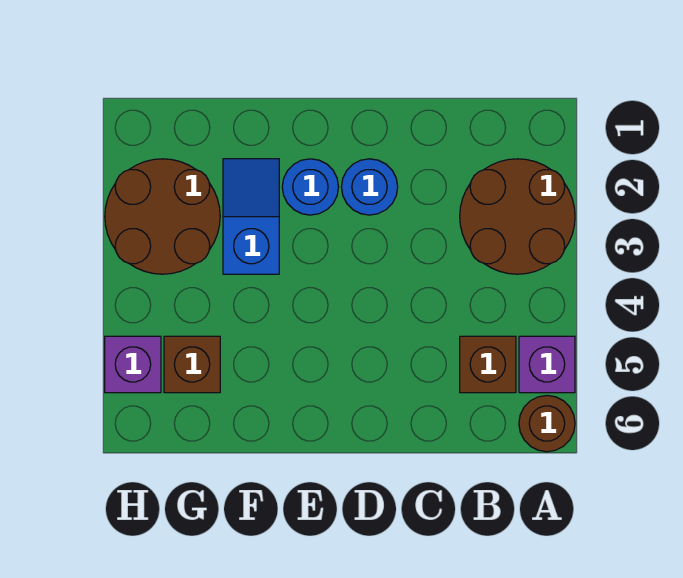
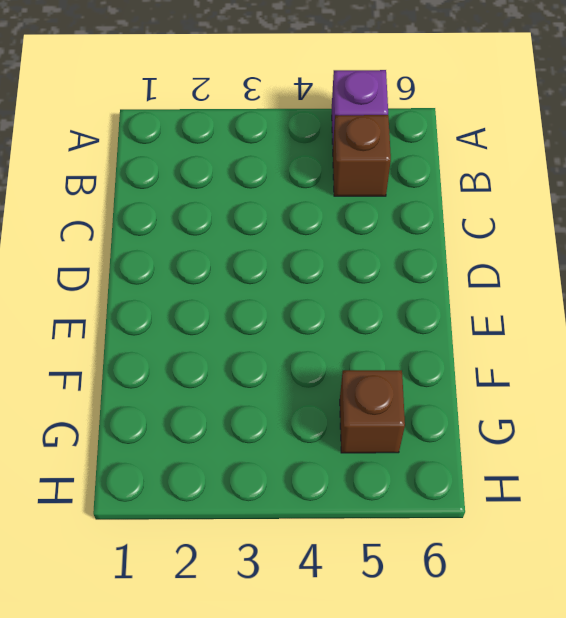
none -> brown round brick A2:B3 level 1
none -> brown round brick A6 level 1

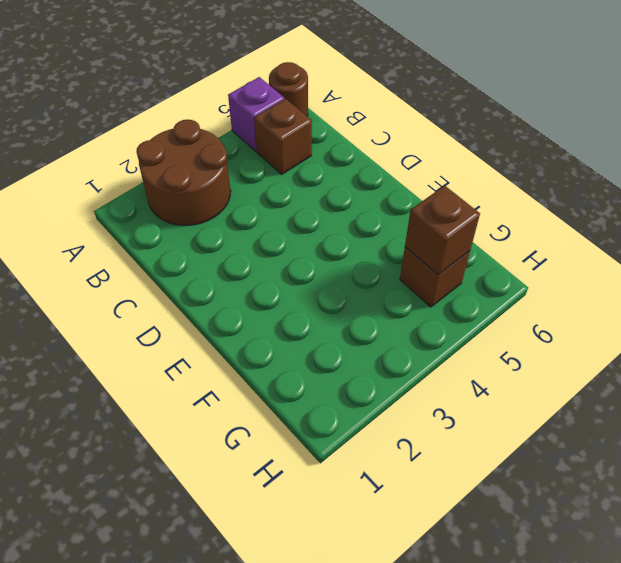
brown brick G5 level 2 -> none
none -> blue round brick D2 level 1
none -> blue round brick E2 level 1

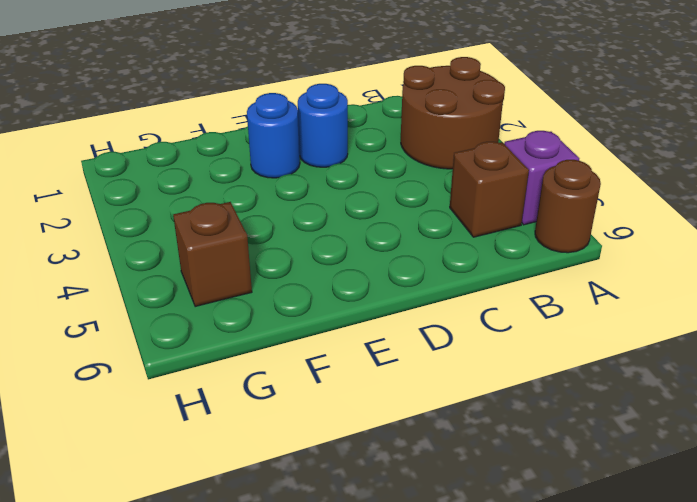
none -> blue slope F2:F3 level 1 top 3
none -> brown round brick G2:H3 level 1

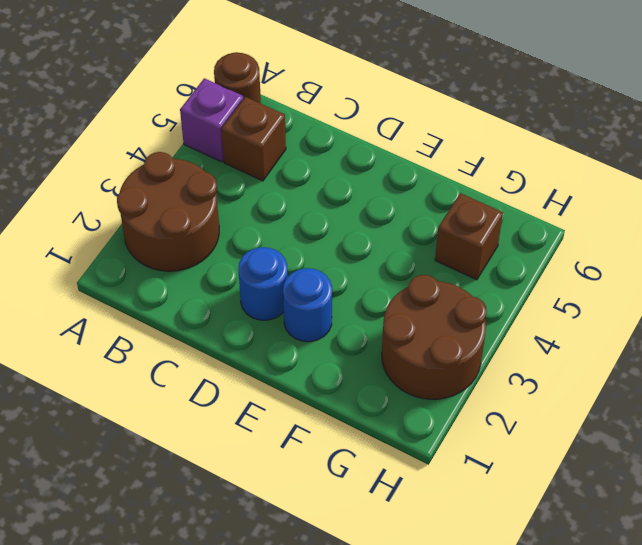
none -> blue slope F2:F3 level 1 top 3
none -> purple brick H5 level 1

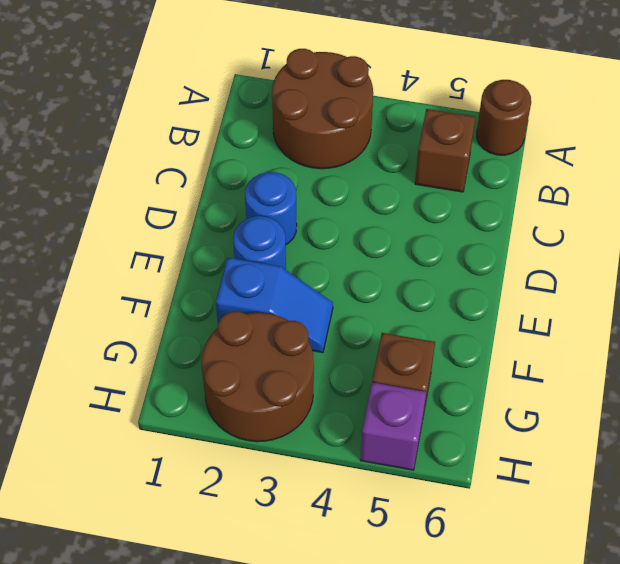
blue slope F2:F3 level 1 top 2 -> blue slope F2:F3 level 1 top 3
none -> purple brick A5 level 1

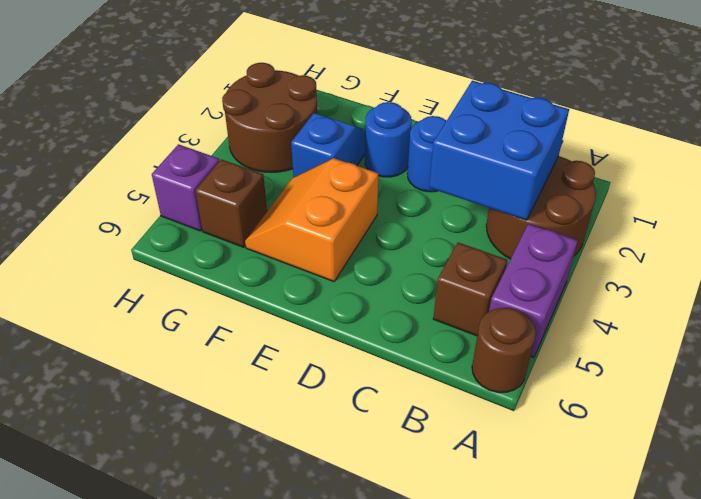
purple brick A4:A5 level 1 -> purple brick A5 level 1
blue brick B2:C3 level 2 -> none
orange slope E4:F5 level 1 top E -> none

